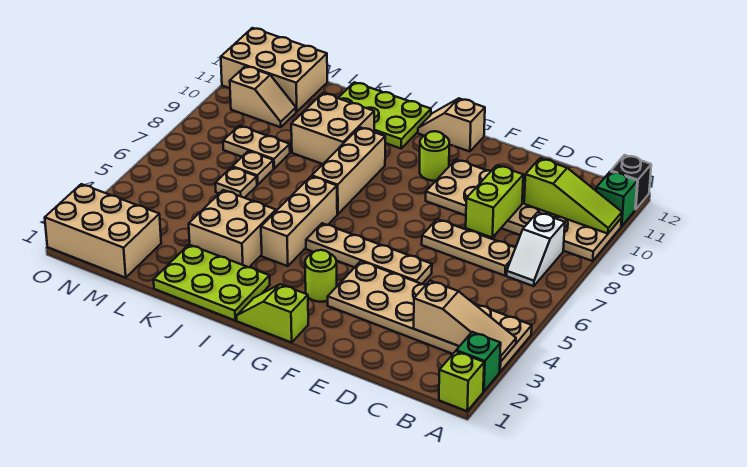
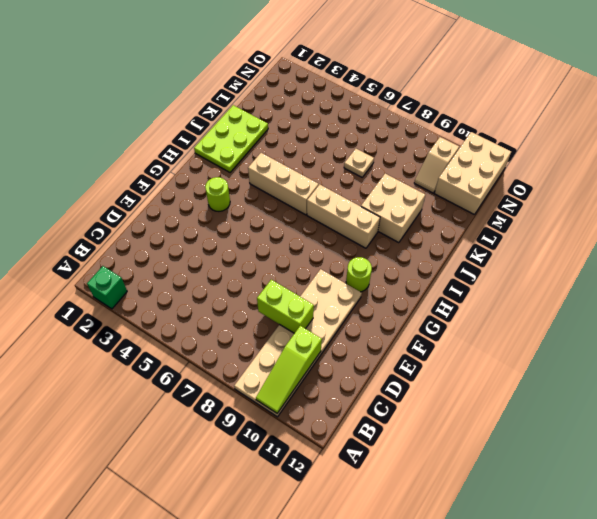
none -> lime brick A1 level 1
none -> tan plate A3:F4 level 1
none -> green brick A11 level 1

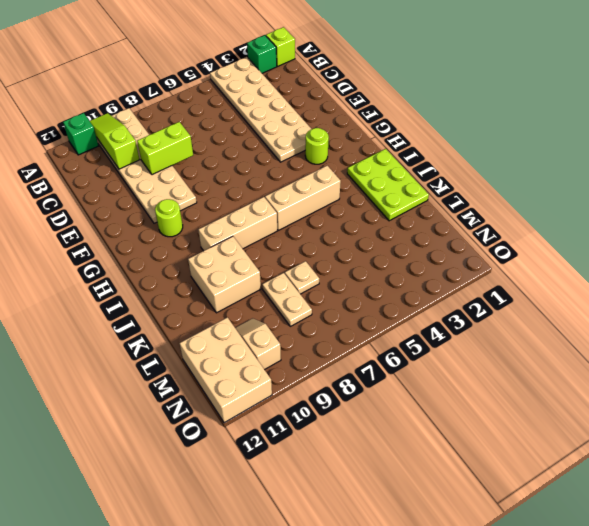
none -> black brick A12 level 1
none -> white slope B7:B8 level 1 top 8
none -> tan plate C7:E7 level 1

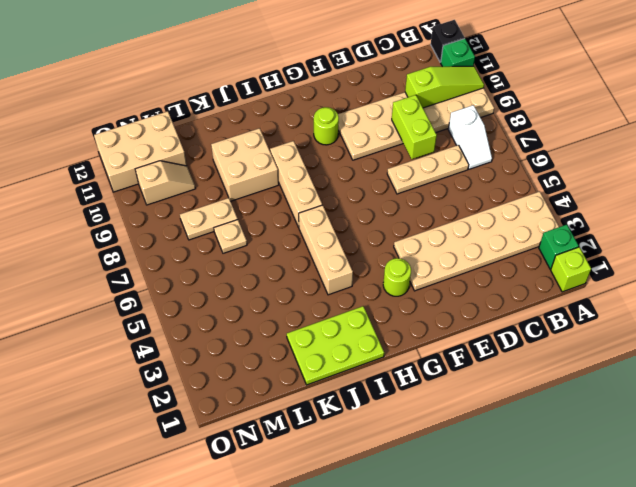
none -> tan plate E5:H5 level 1
none -> lime slope G1:H1 level 1 top G
none -> tan slope G12:H12 level 1 top G

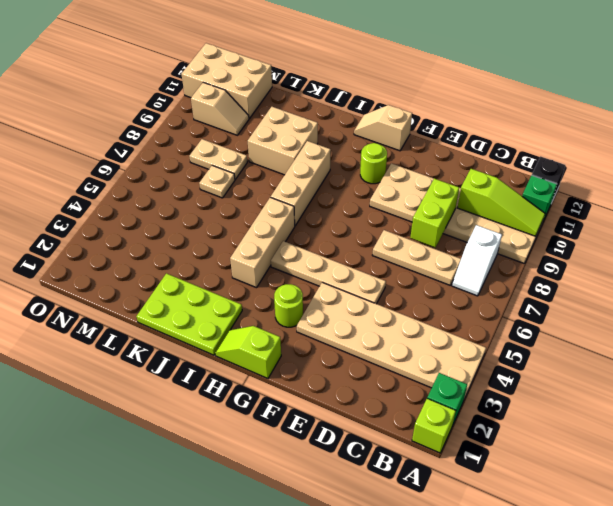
none -> lime plate I11:K12 level 1
none -> tan brick J3:K4 level 1
none -> tan plate L6 level 1

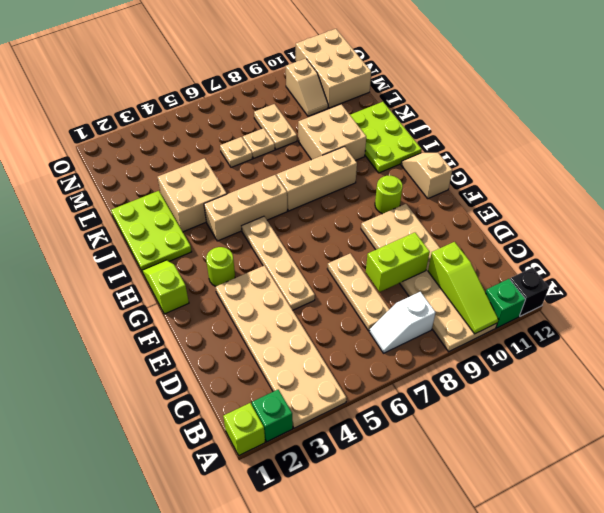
none -> tan brick M1:O2 level 1
none -> tan slope A3:C3 level 2 top C

